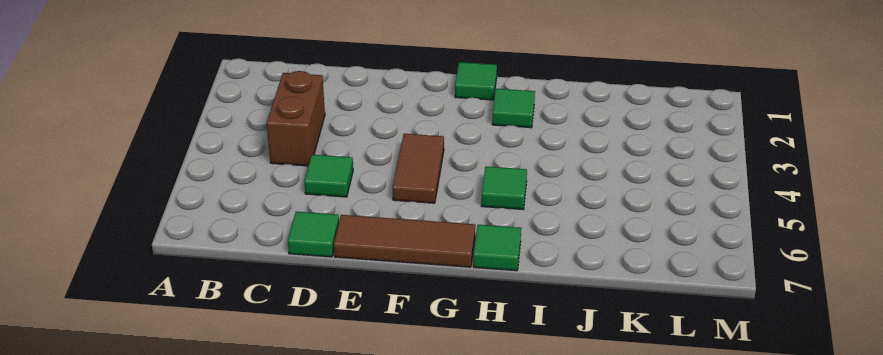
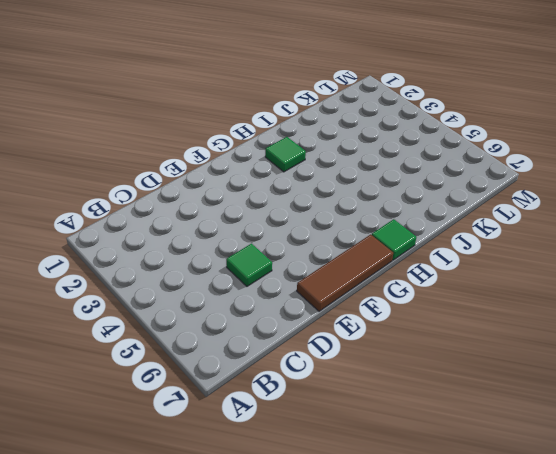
none -> brown brick C3:C4 level 1
none -> green tile D7 level 1

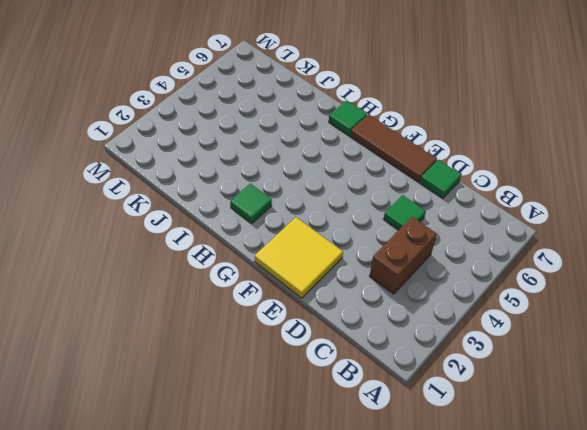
yellow tile E1:F2 level 1 -> none
none -> brown tile F4:F5 level 1
none -> green tile G1 level 1

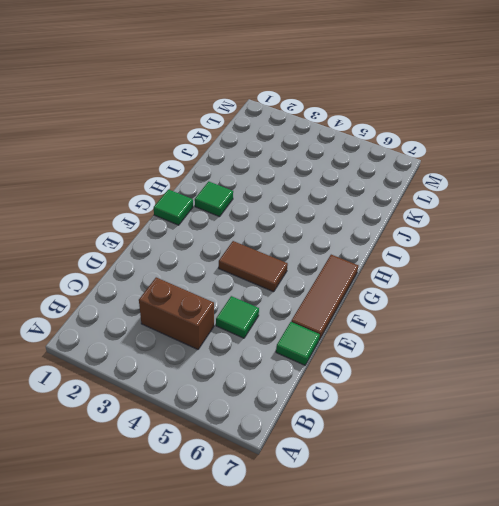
none -> green tile H5 level 1
none -> green tile H7 level 1

